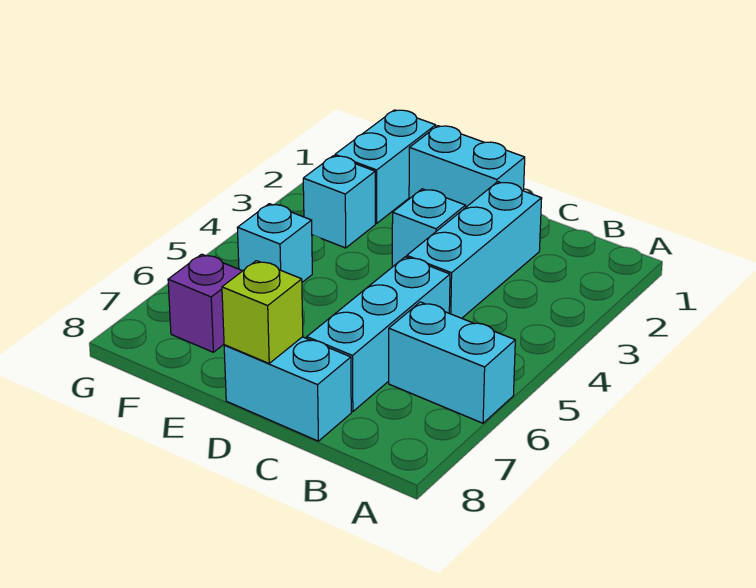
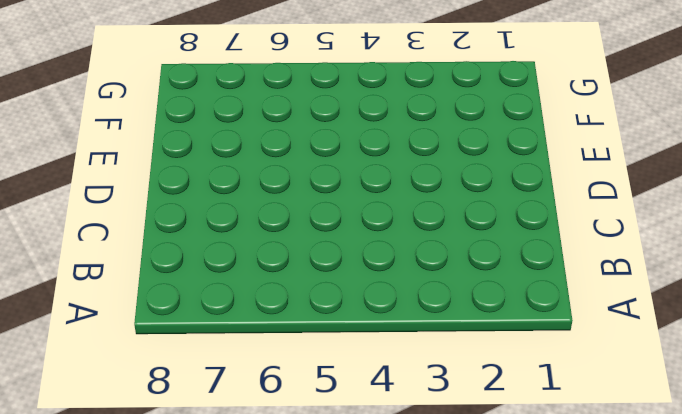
none -> cyan brick A6:B6 level 1
none -> cyan brick C2:C4 level 1

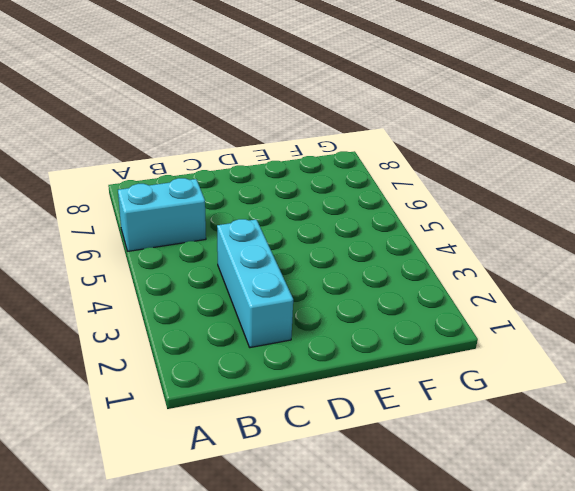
none -> cyan brick C5:C7 level 1
none -> cyan brick C8:D8 level 1

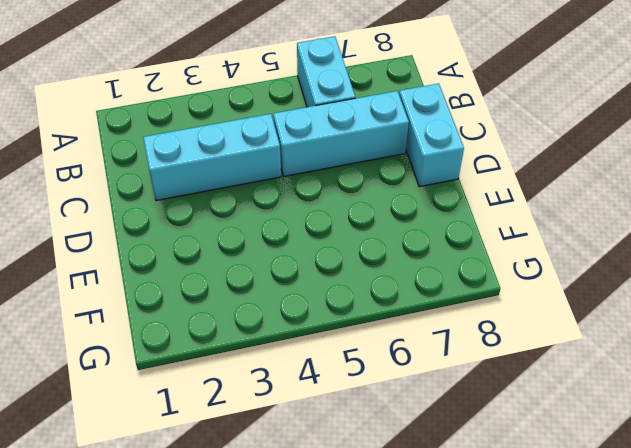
none -> cyan brick D1:E1 level 1
none -> cyan brick D3 level 1

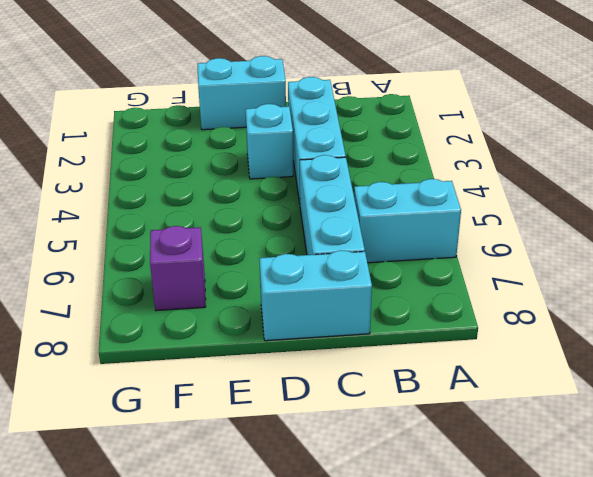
none -> cyan brick F1:F2 level 1
none -> cyan brick F3 level 1

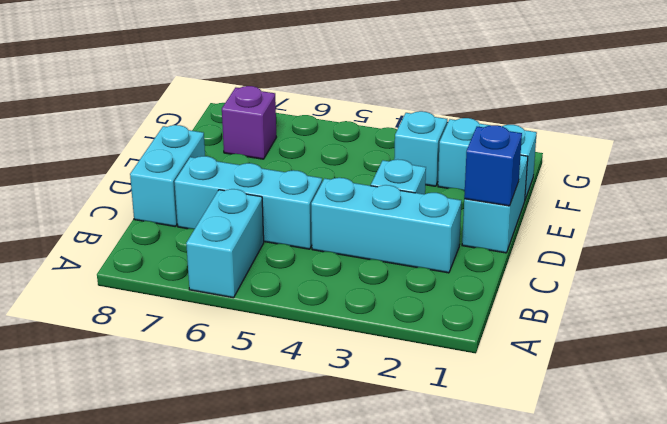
blue brick D1 level 2 -> none
none -> cyan brick F5 level 1
none -> lime brick D8 level 2

